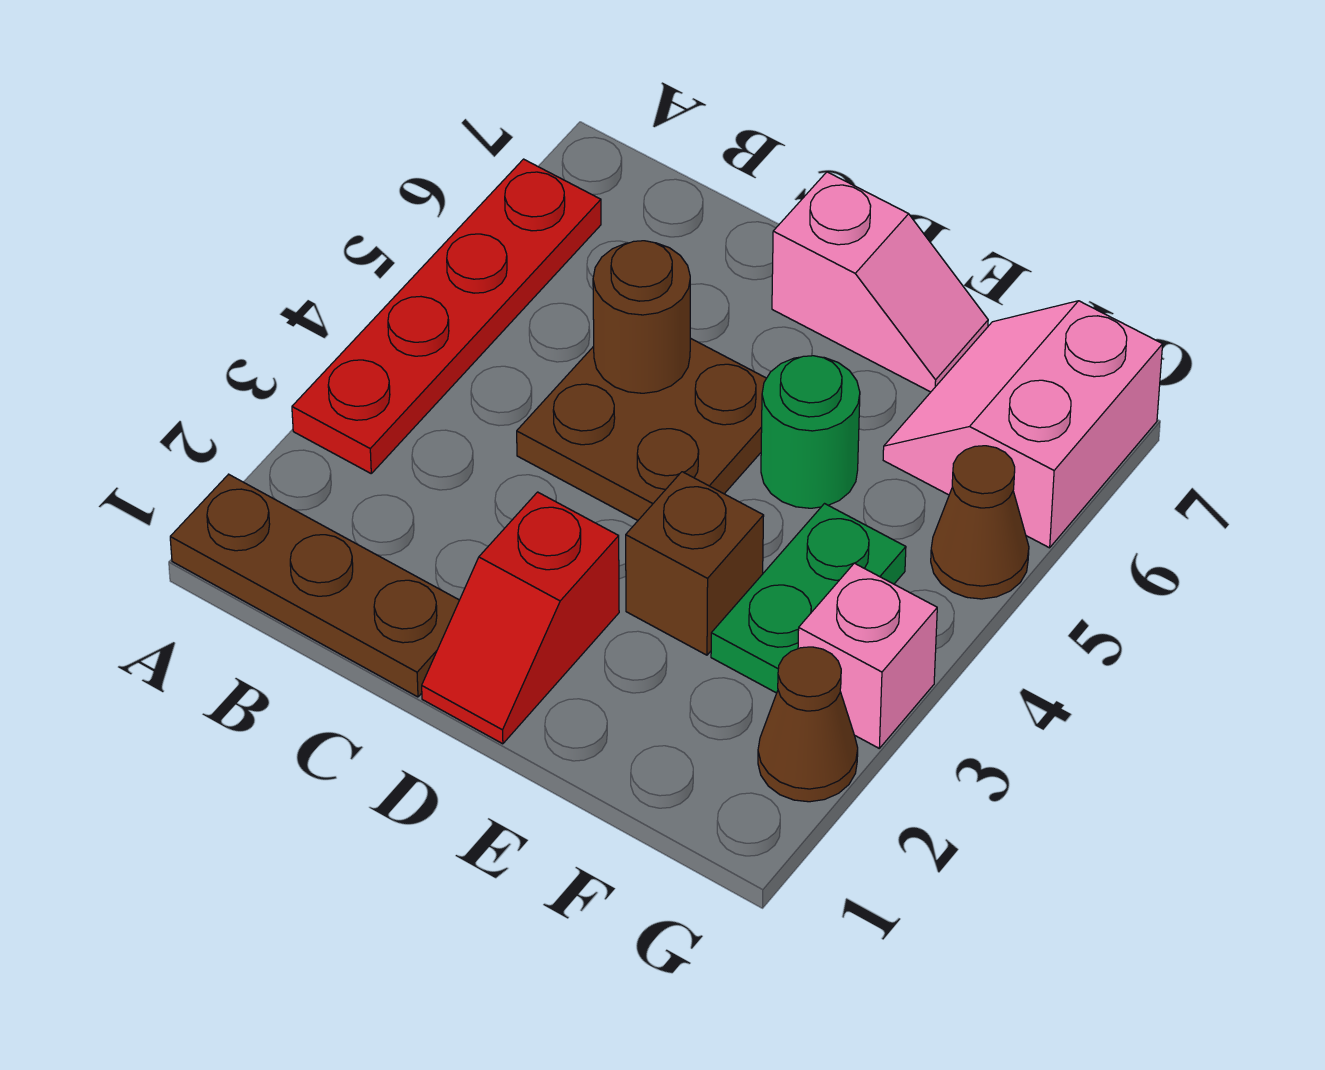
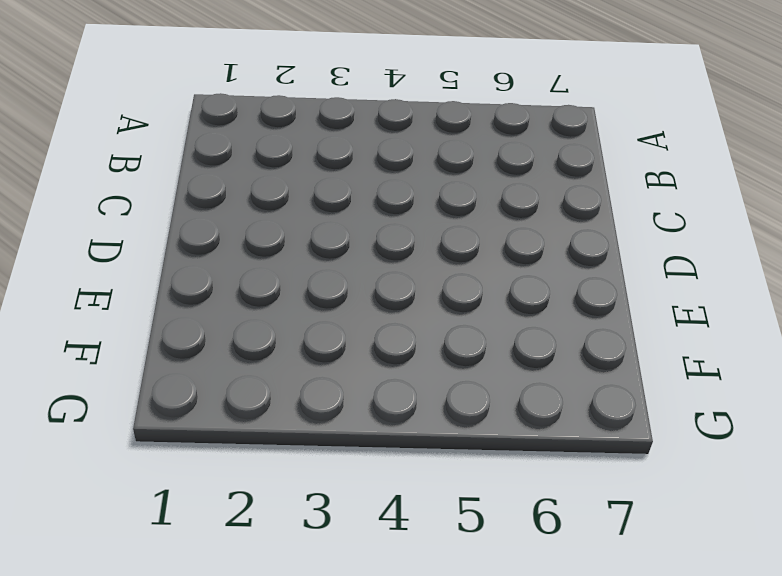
none -> brown plate A1:C1 level 1
none -> red plate A3:A6 level 1
none -> brown plate C4:D5 level 1

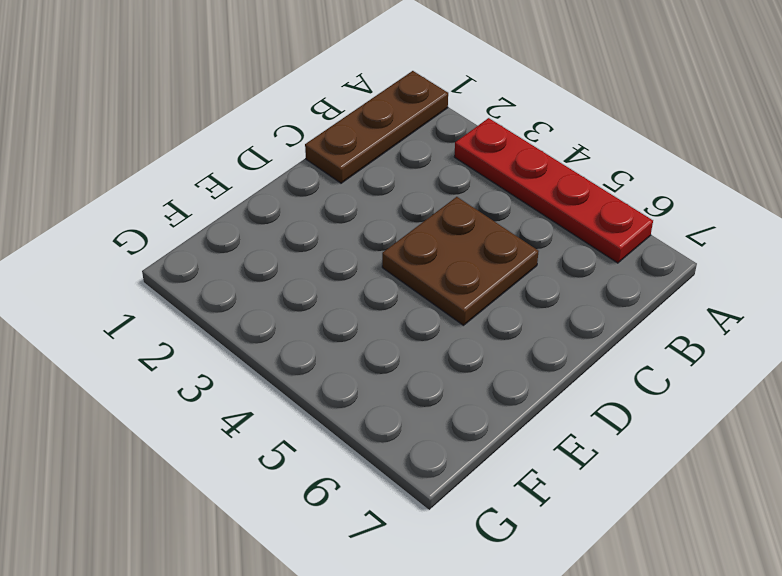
none -> red slope D1:D2 level 1 top 2
none -> pink slope D7:E7 level 1 top D
none -> brown brick E3 level 1

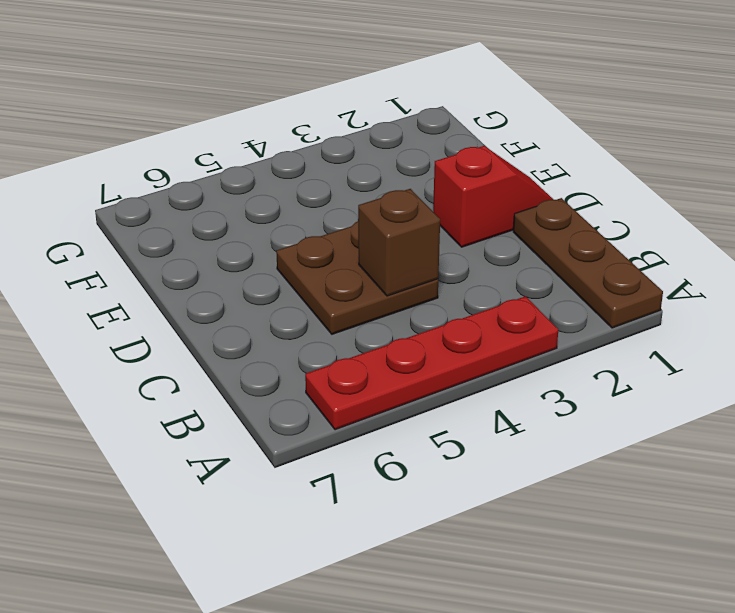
brown brick C4 level 2 -> brown brick E3 level 1
none -> pink slope D7:E7 level 1 top D
none -> green round brick E5 level 1
none -> green plate F3:F4 level 1

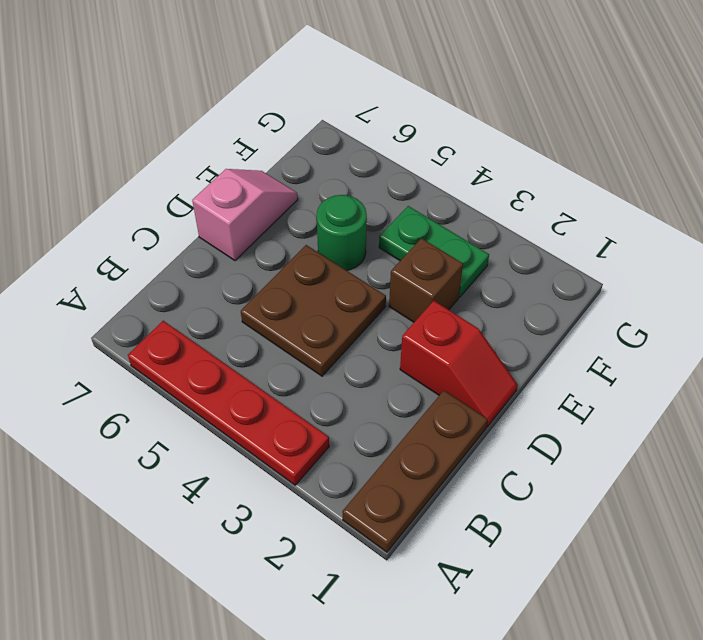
none -> pink slope F6:G7 level 1 top G
none -> brown cone G2 level 1
none -> pink brick G3 level 1

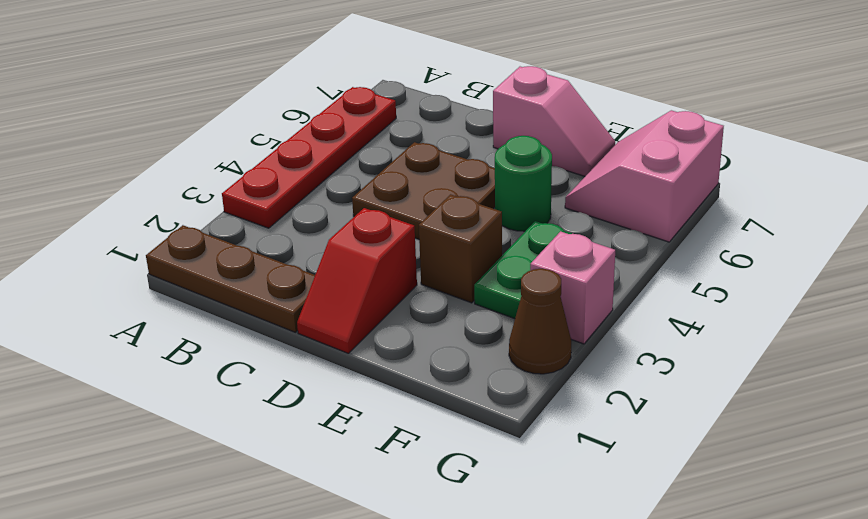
none -> brown cone G5 level 1
none -> brown round brick C5 level 2

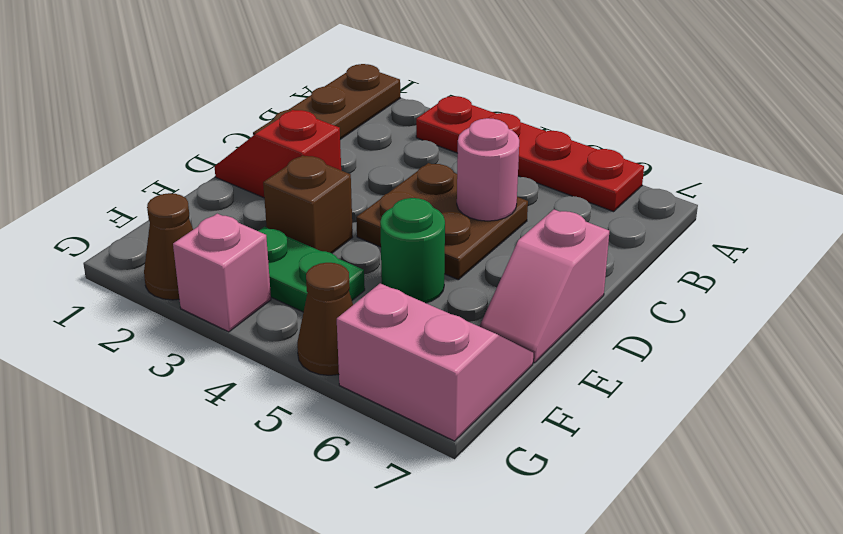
pink round brick C5 level 2 -> brown round brick C5 level 2

